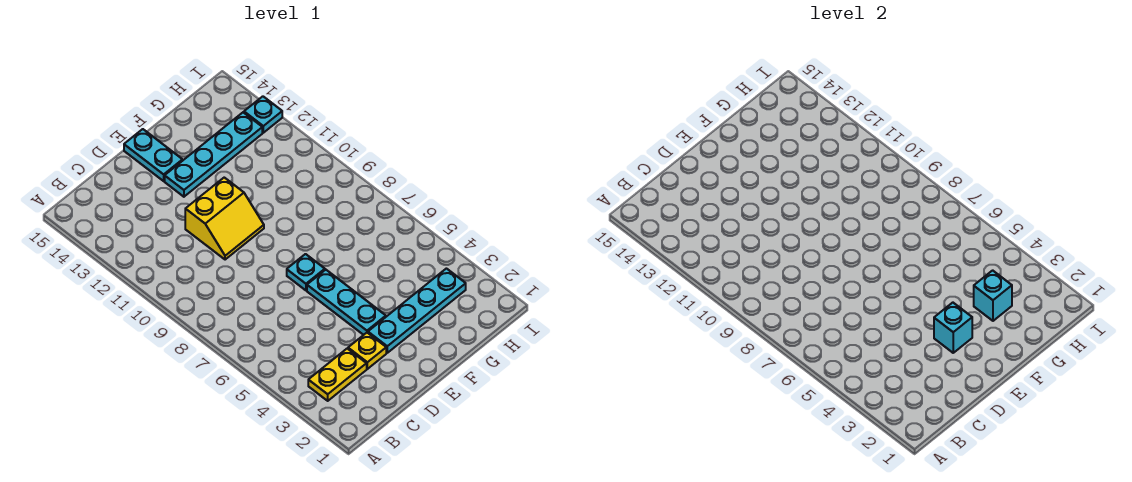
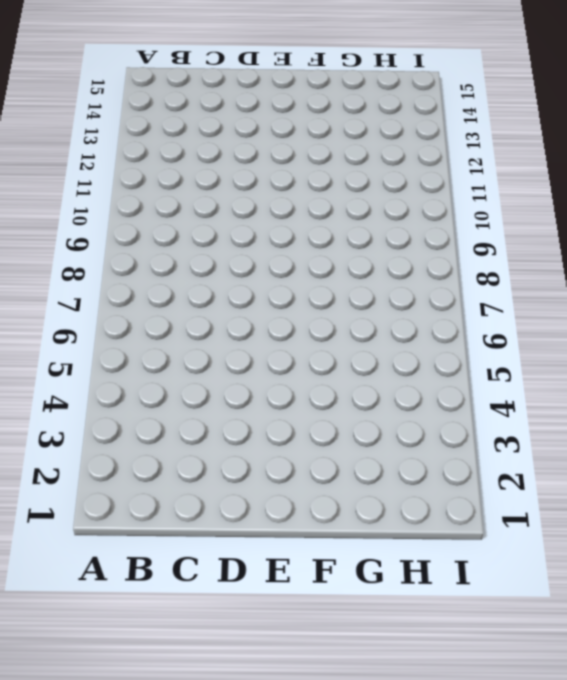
none -> yellow plate B3:C3 level 1
none -> yellow plate D3 level 1

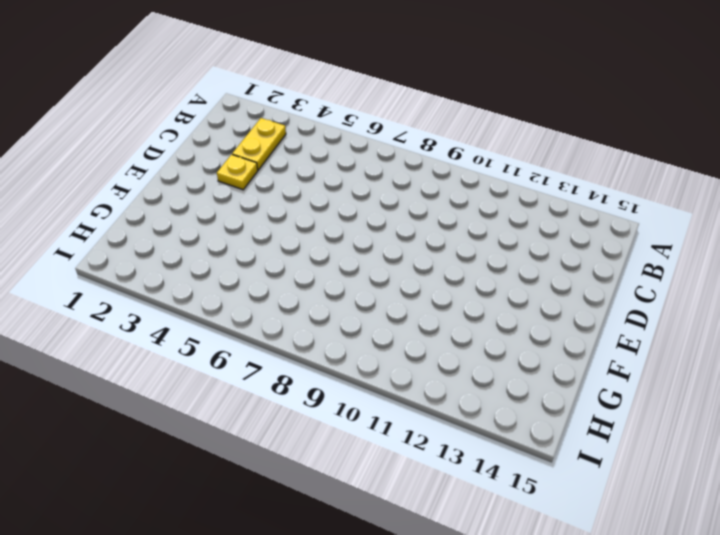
none -> yellow slope D10:E11 level 1 top 11
none -> cyan plate E3:H3 level 1

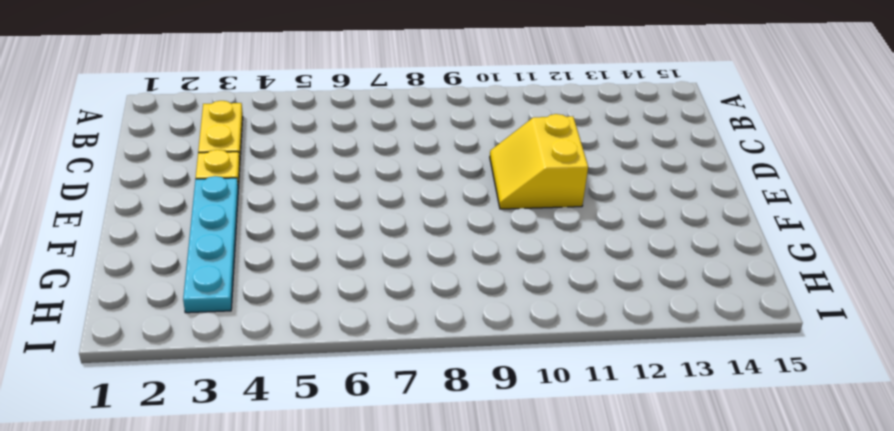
none -> cyan plate E4:E6 level 1
none -> cyan plate E7 level 1

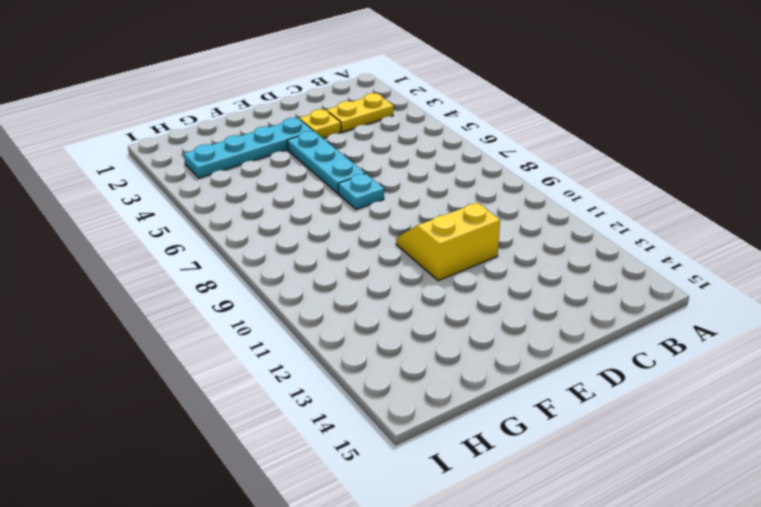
none -> cyan plate E13:H13 level 1
none -> cyan plate E14:E15 level 1

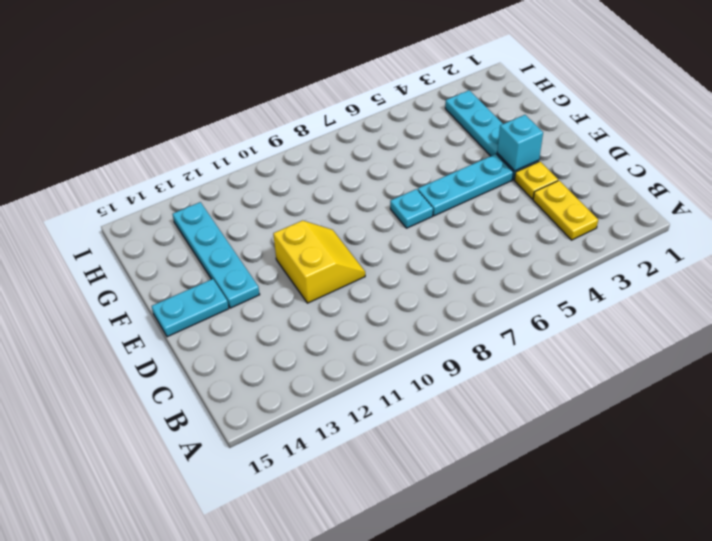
none -> cyan plate I13 level 1
none -> cyan brick G3 level 2

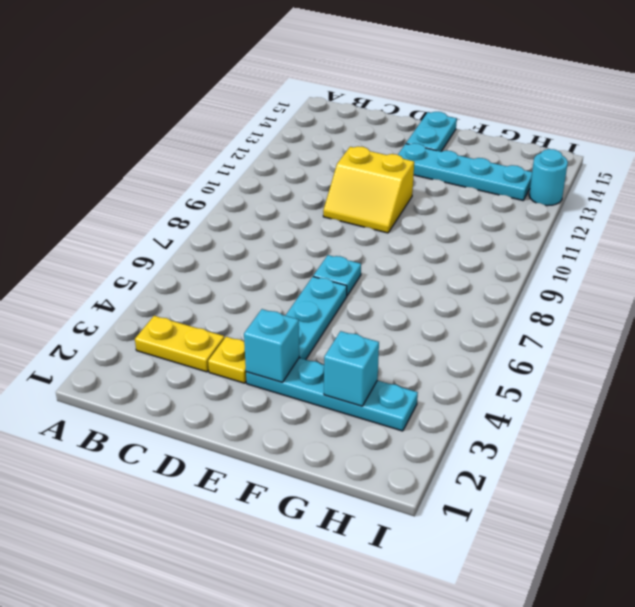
cyan round brick I13 level 1 -> cyan plate I13 level 1

